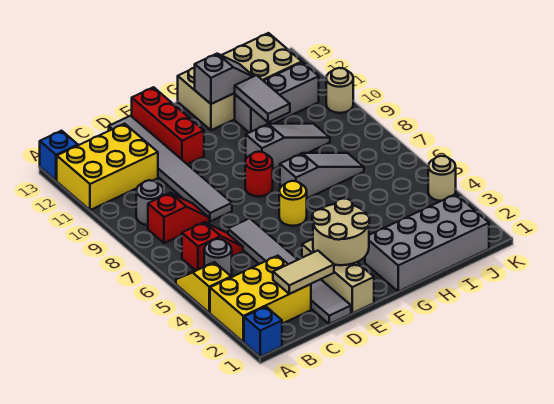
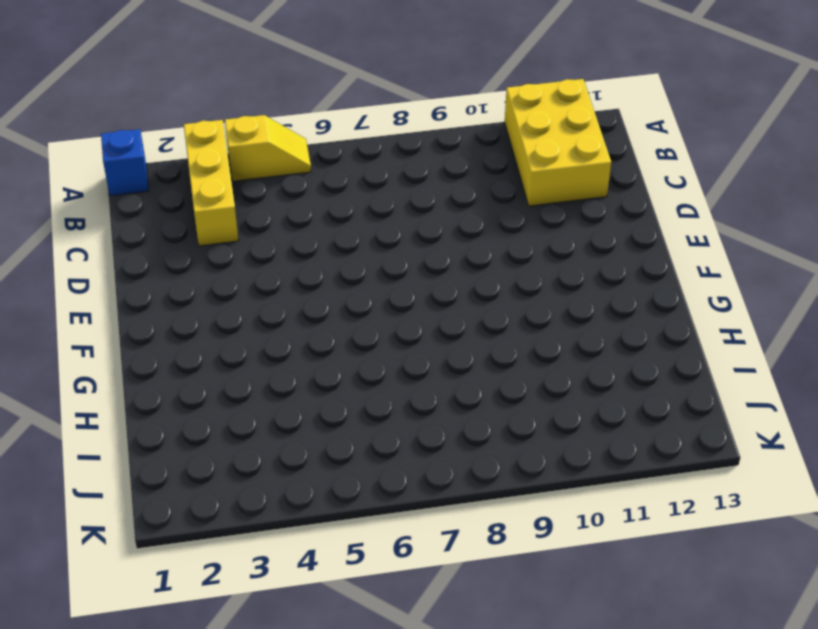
yellow brick A3:C3 level 1 -> yellow brick A2:C3 level 1
none -> blue brick A13 level 1
none -> grey round brick B5 level 1
none -> red slope B6:C6 level 1 top B

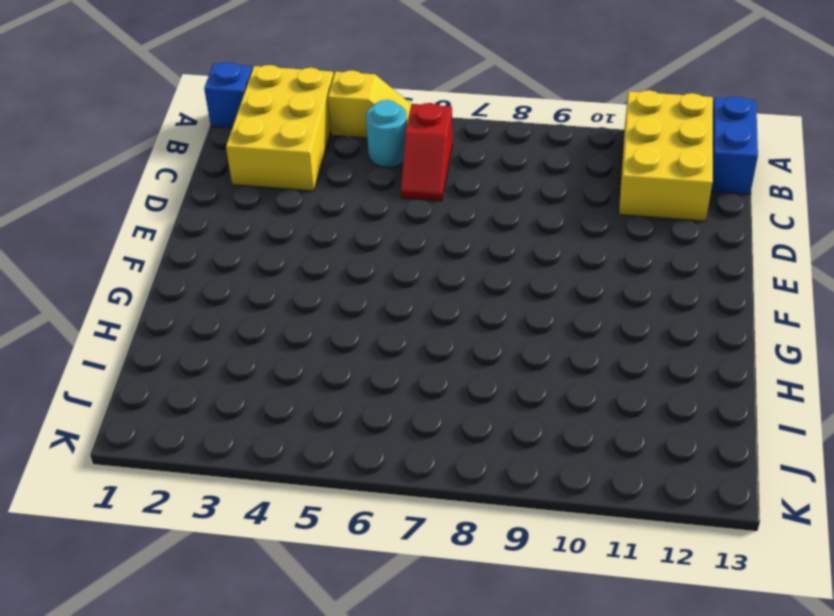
blue brick A13:B13 level 1 -> blue brick A13 level 1
cyan round brick B5 level 1 -> grey round brick B5 level 1
none -> red slope B8:C8 level 1 top B
none -> grey round brick B9 level 1
none -> grey tile D1:D6 level 1

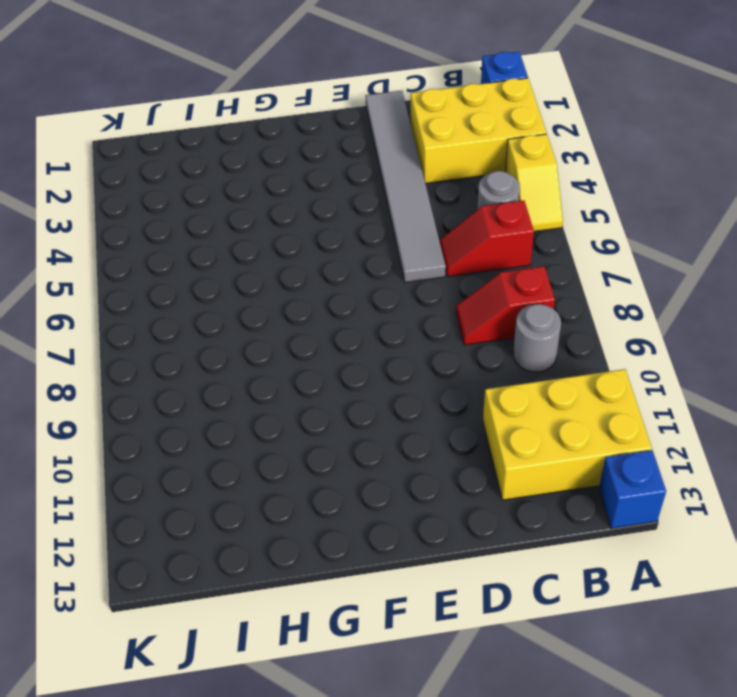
none -> grey tile D8:D13 level 1
none -> tan brick E1:E3 level 1
none -> red brick E11:E13 level 1

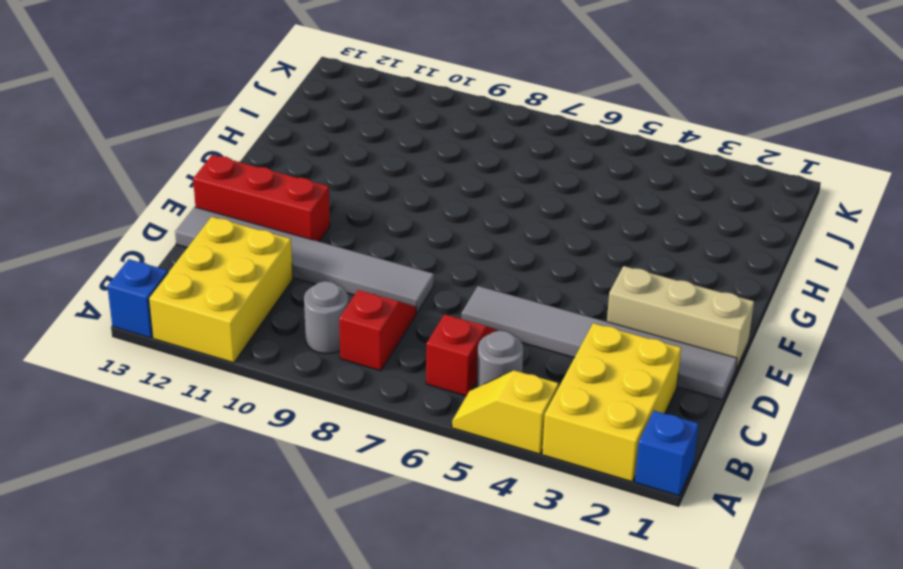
none -> yellow round brick F6 level 1
none -> red round brick F8 level 1
none -> grey brick G1:J2 level 1

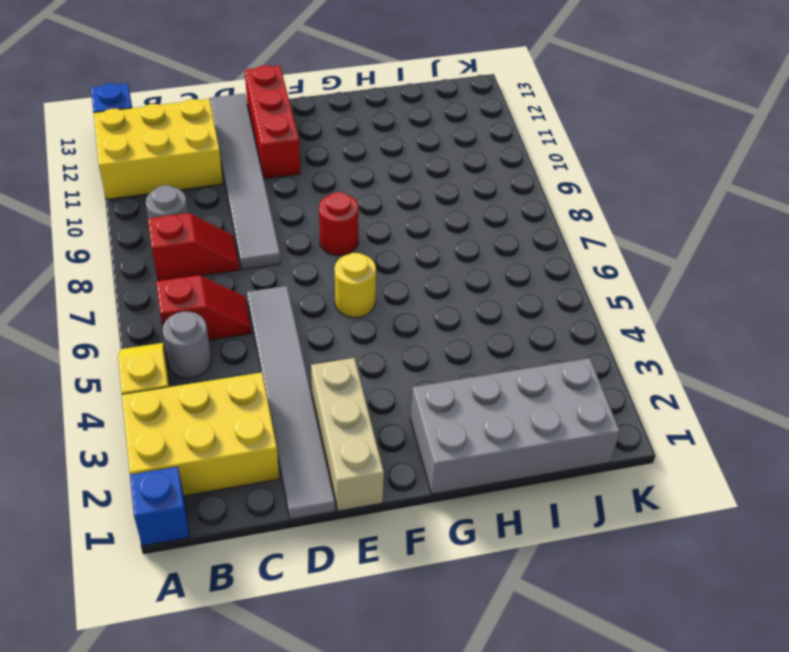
none -> grey slope G7:I7 level 1 top G
none -> grey slope G9:I9 level 1 top G
none -> tan brick G12:J13 level 1

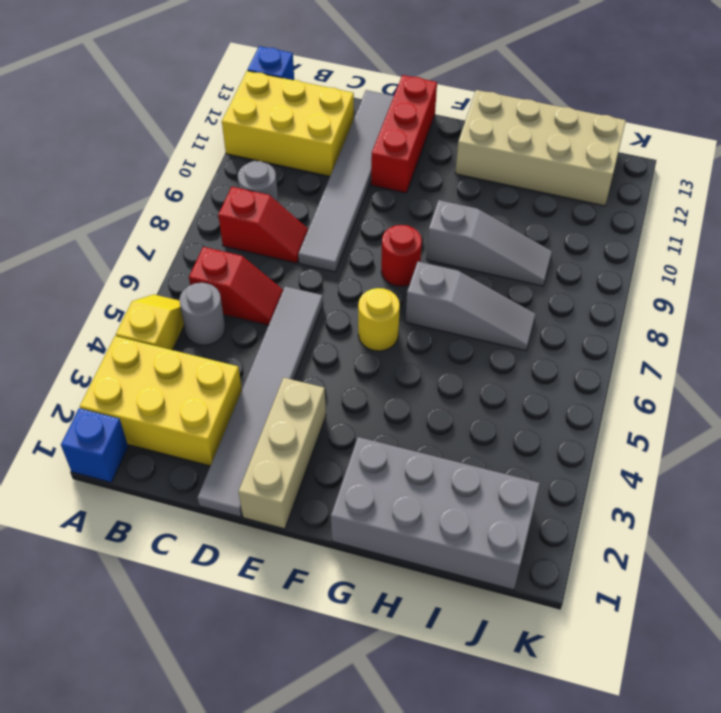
none -> grey brick H11:J11 level 1
none -> tan round brick K4 level 1
none -> tan round brick K10 level 1

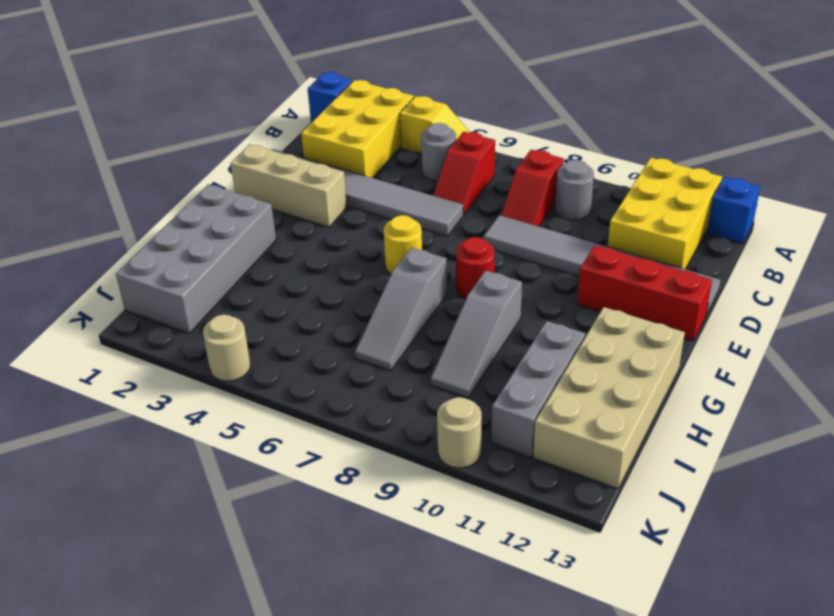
none -> tan tile C2:D2 level 2
none -> tan round brick E2:F3 level 2
none -> grey slope G12:H12 level 2 top G

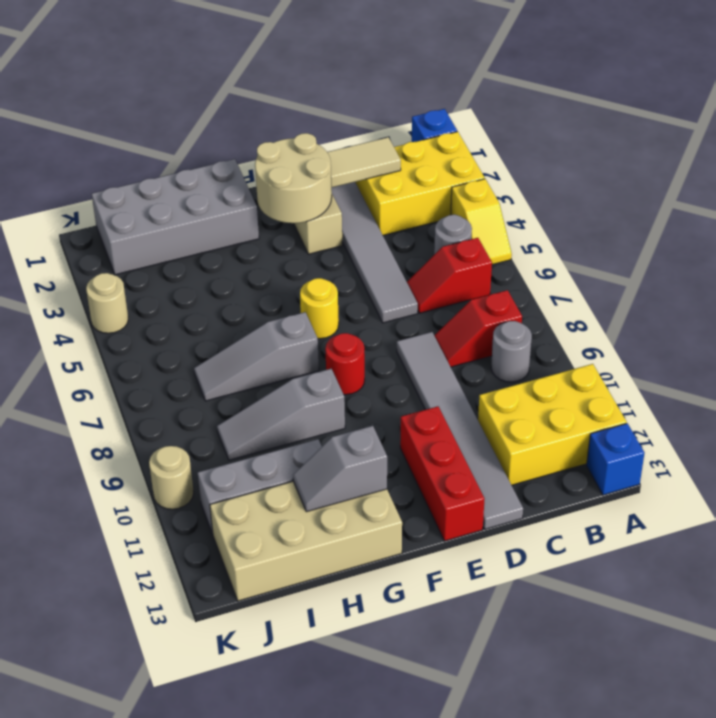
none -> grey tile H10:H11 level 2

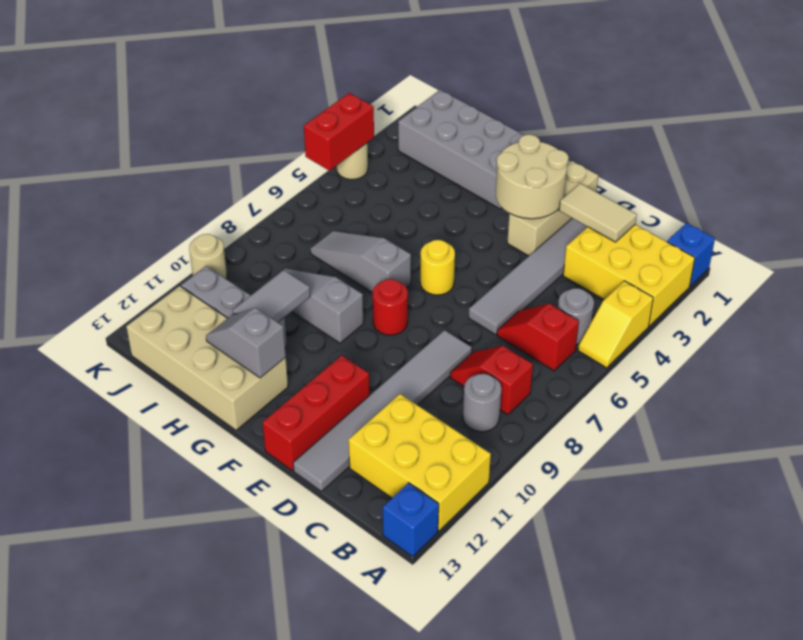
red brick K4:K5 level 2 -> none

